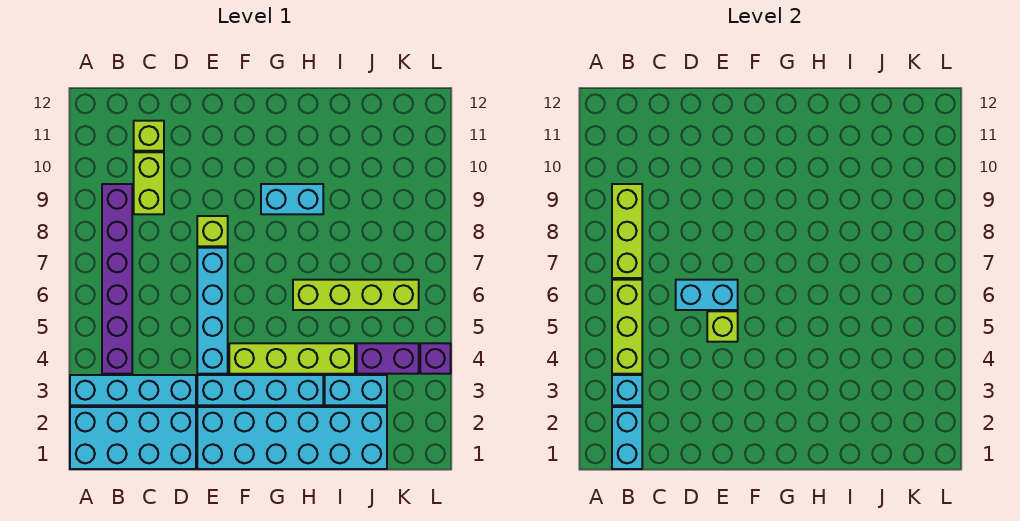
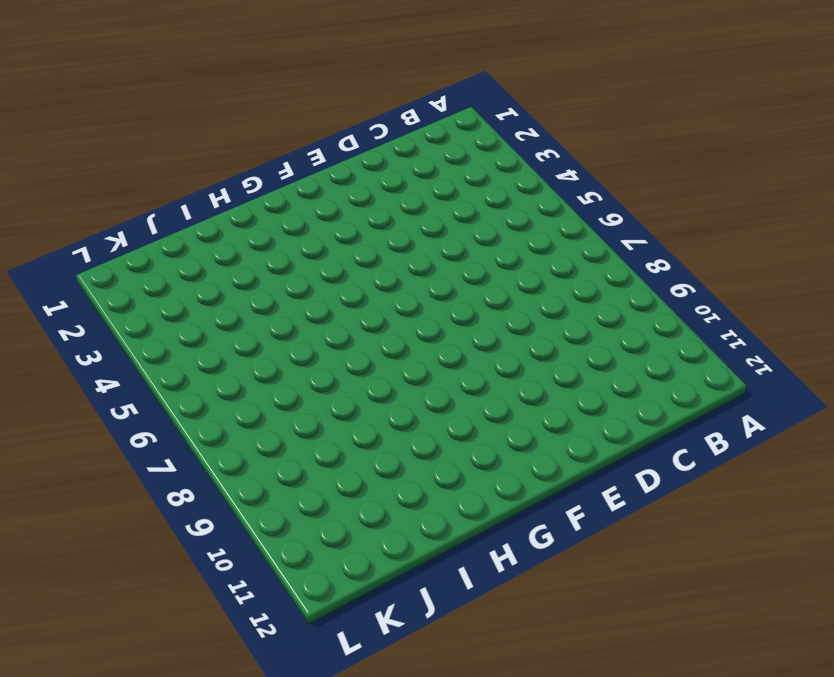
none -> cyan brick A1:D2 level 1
none -> cyan brick A3:D3 level 1
none -> purple brick B4:B9 level 1

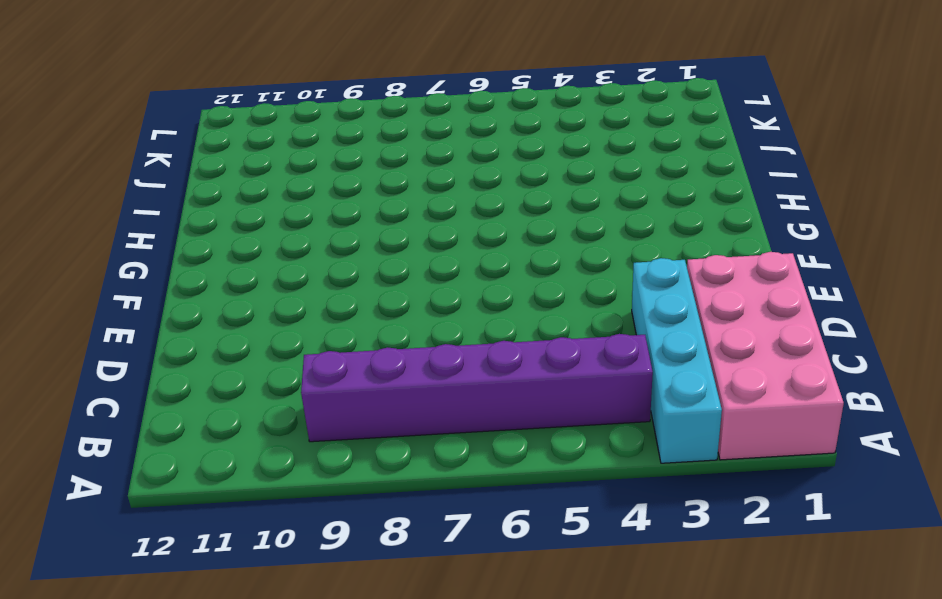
pink brick A1:D2 level 1 -> cyan brick A1:D2 level 1
none -> lime brick C9:C10 level 1
none -> lime brick C11 level 1
none -> cyan brick E1:J2 level 1

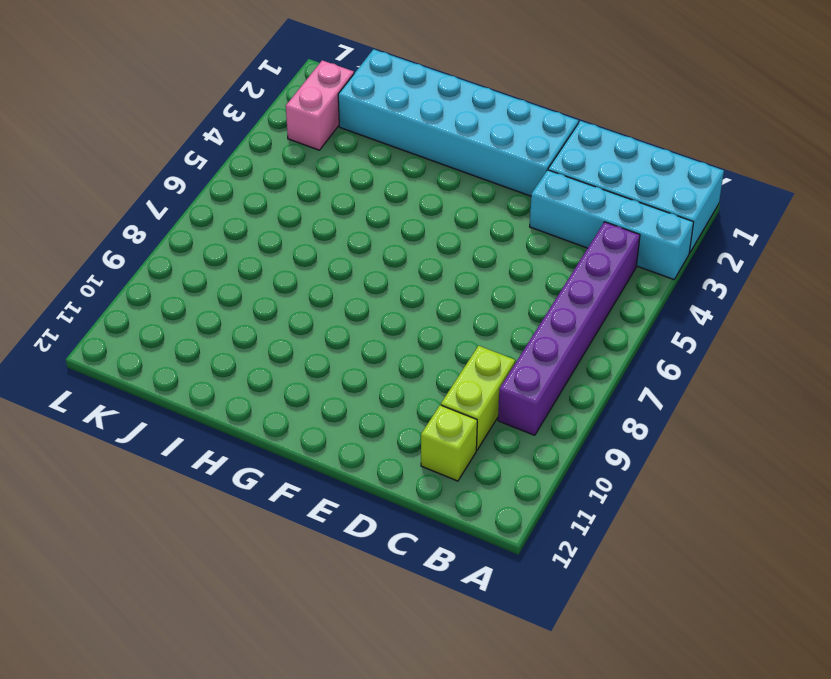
pink brick K2:K3 level 1 -> none
none -> cyan brick E3:H3 level 1
none -> cyan brick E4:E7 level 1
none -> lime brick E8 level 1

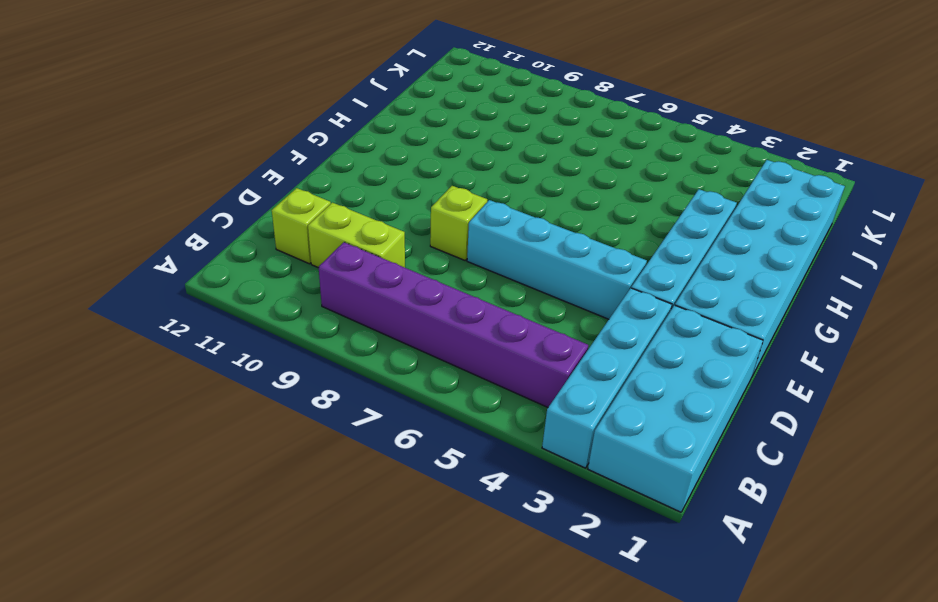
none -> lime brick F4:I4 level 1
none -> cyan brick G9:H9 level 1
none -> lime brick H6:K6 level 1

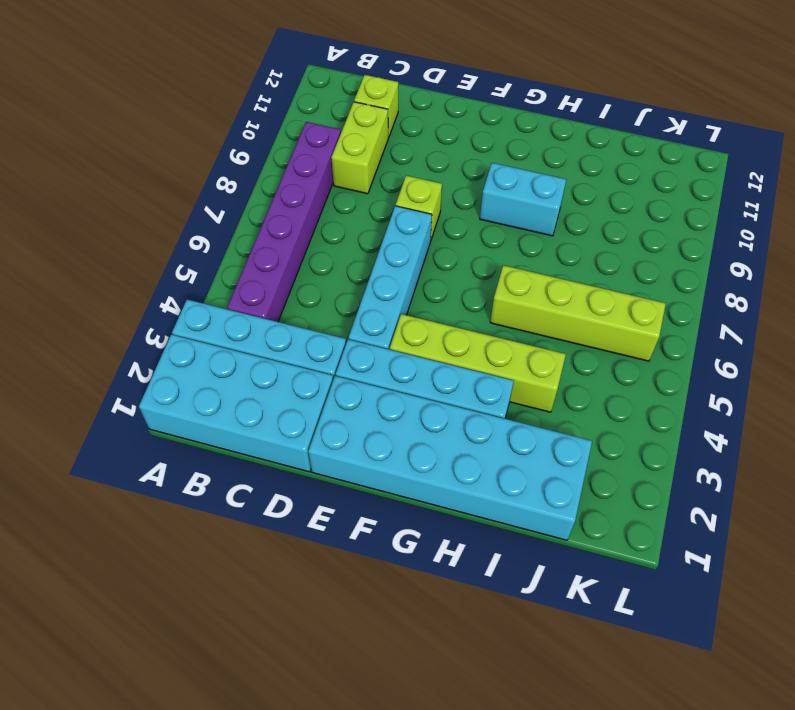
none -> cyan brick I3:J3 level 1
none -> purple brick J4:K4 level 1
none -> purple brick L4 level 1

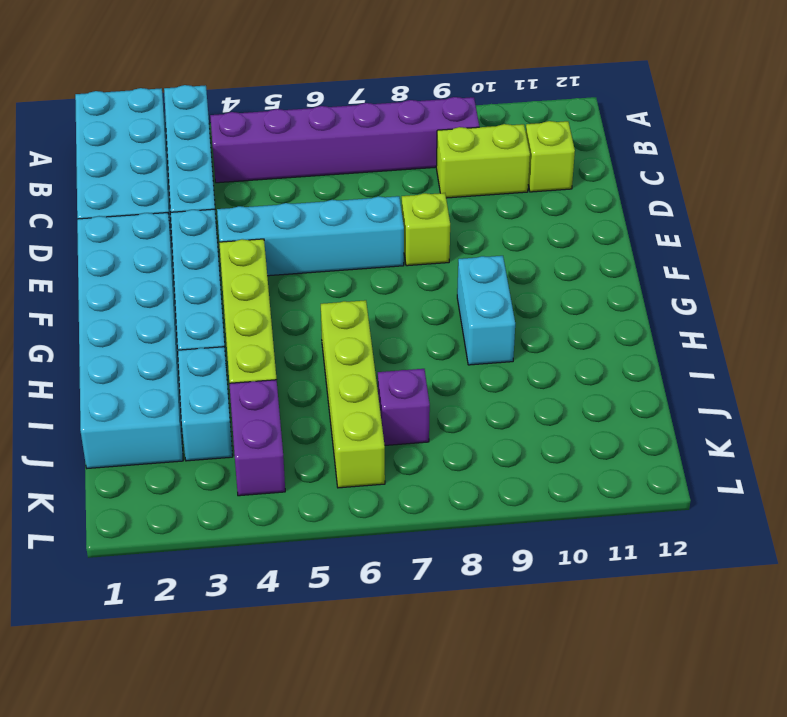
purple brick J7 level 1 -> purple brick L4 level 1
none -> cyan brick B1:B2 level 2
none -> cyan brick B3 level 2
none -> lime brick B4:B6 level 2

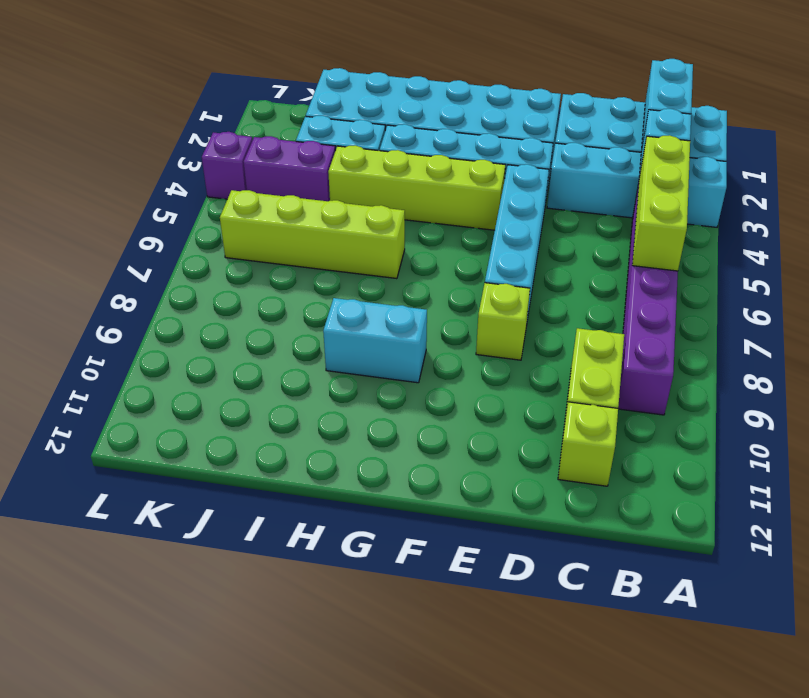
none -> lime brick B7:B9 level 2
none -> cyan brick D6:E6 level 2
none -> lime brick E5 level 2

